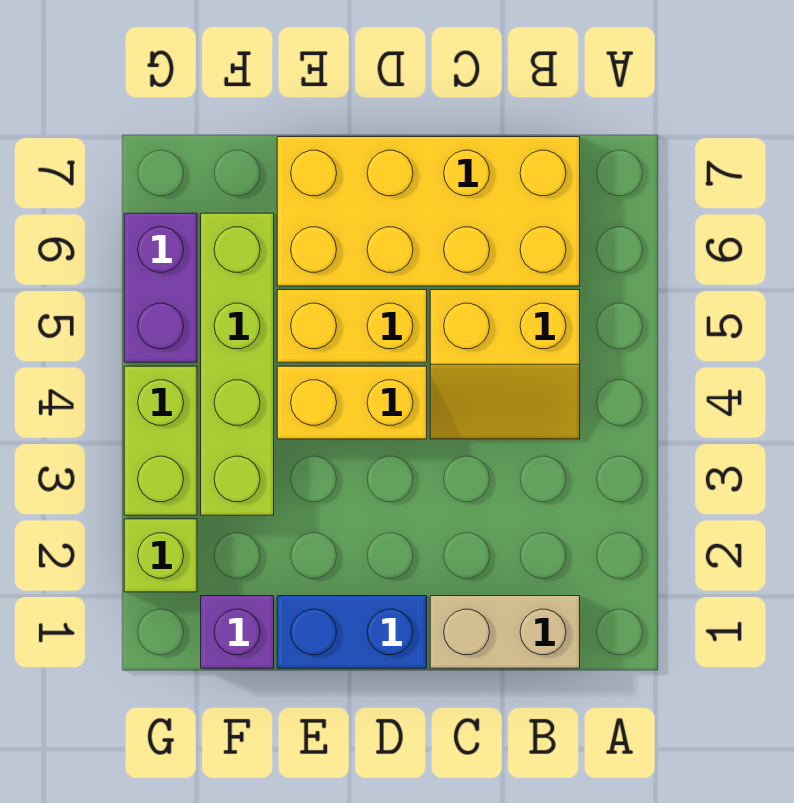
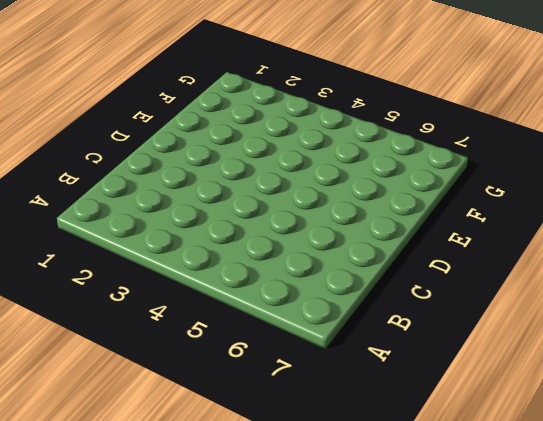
none -> tan brick B1:C1 level 1
none -> yellow slope B4:C5 level 1 top 5

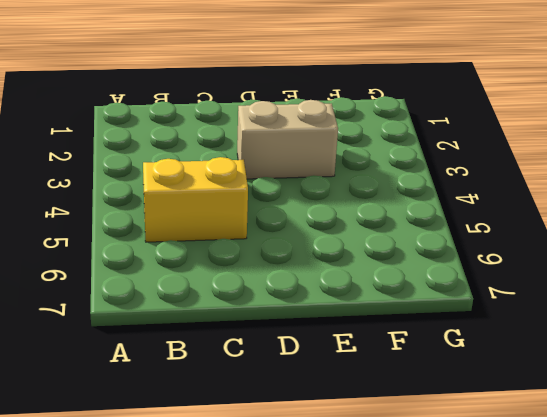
tan brick D3:E3 level 1 -> tan brick B1:C1 level 1
none -> yellow brick B6:E7 level 1
none -> blue brick D1:E1 level 1

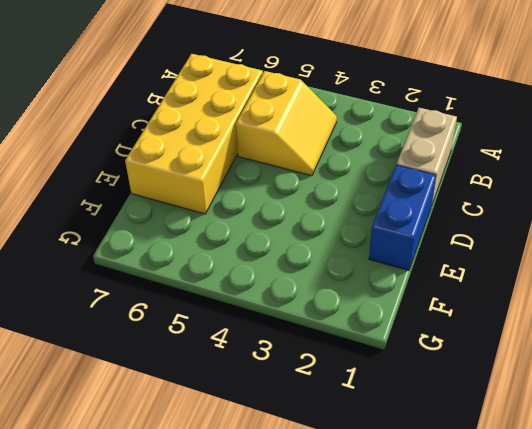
none -> yellow brick D4:E4 level 1
none -> yellow brick D5:E5 level 1

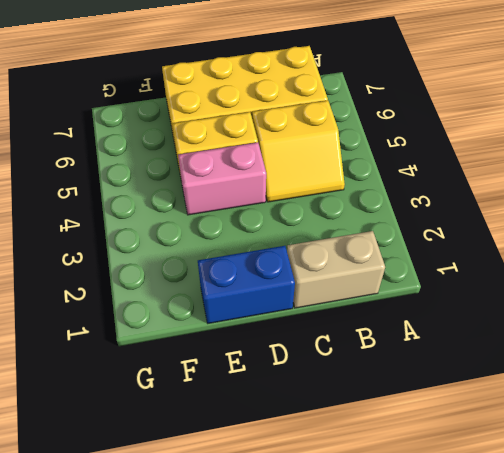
pink brick D4:E4 level 1 -> yellow brick D4:E4 level 1
none -> purple brick F1 level 1
none -> lime brick F3:F6 level 1

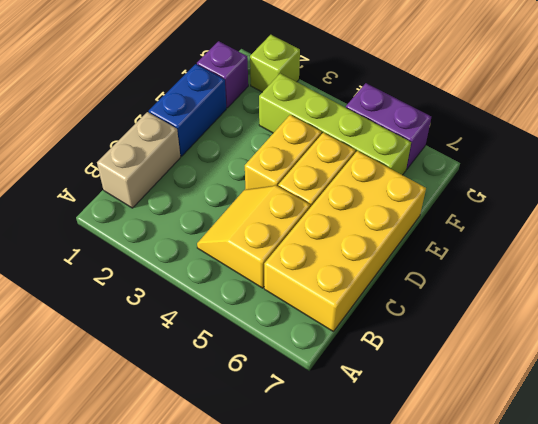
none -> lime brick G3:G4 level 1

